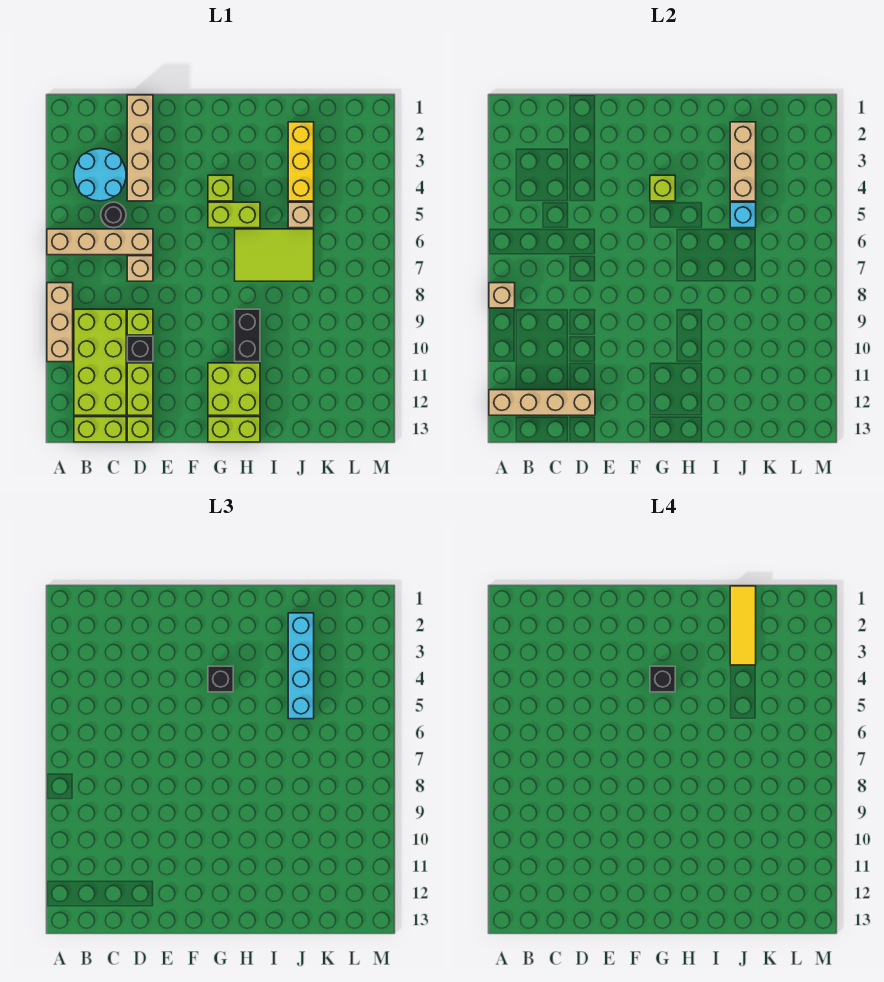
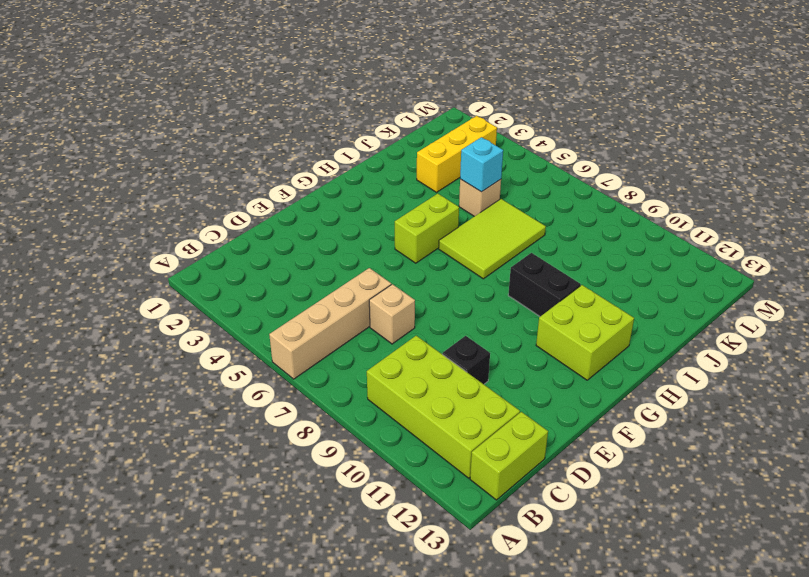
yellow brick J3:L3 level 1 -> yellow brick J2:J4 level 1
none -> tan brick A8:A10 level 1
none -> cyan round brick B3:C4 level 1
none -> black round brick C5 level 1

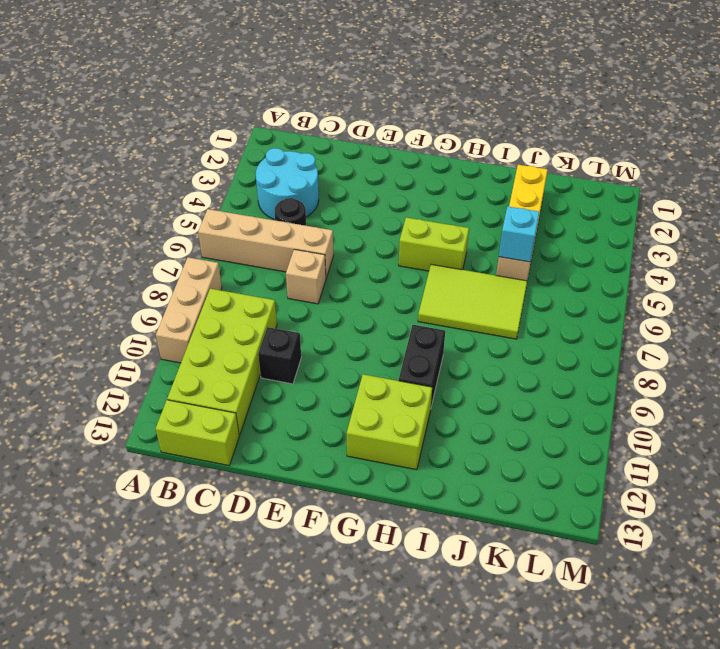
none -> tan brick D1:D4 level 1
none -> lime brick D9 level 1
none -> lime brick D11:D12 level 1

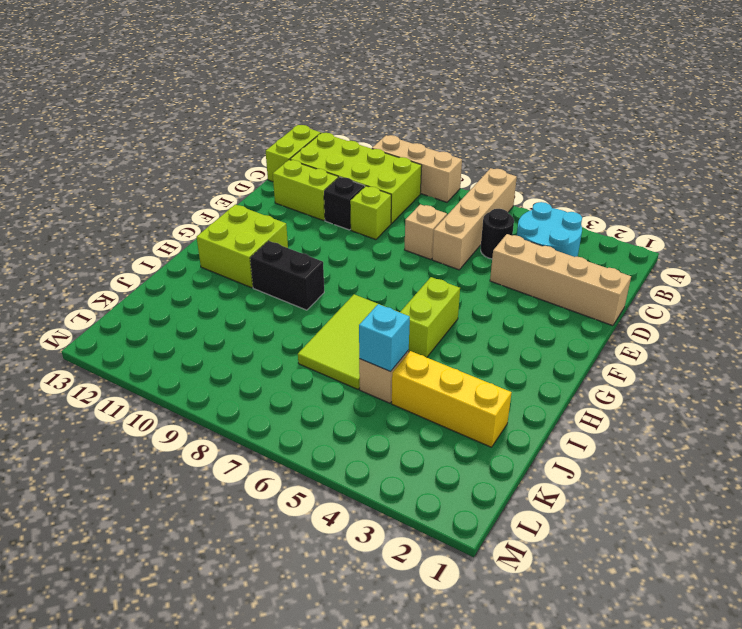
none -> lime brick D13 level 1
none -> lime brick G4 level 1
none -> lime brick G13:H13 level 1

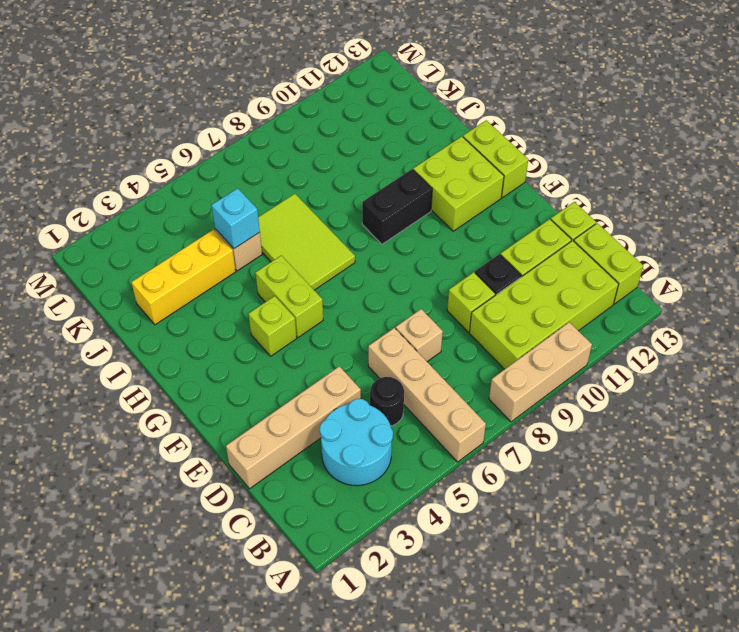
none -> tan brick A8 level 2
none -> tan brick A12:D12 level 2
none -> lime brick G4 level 2

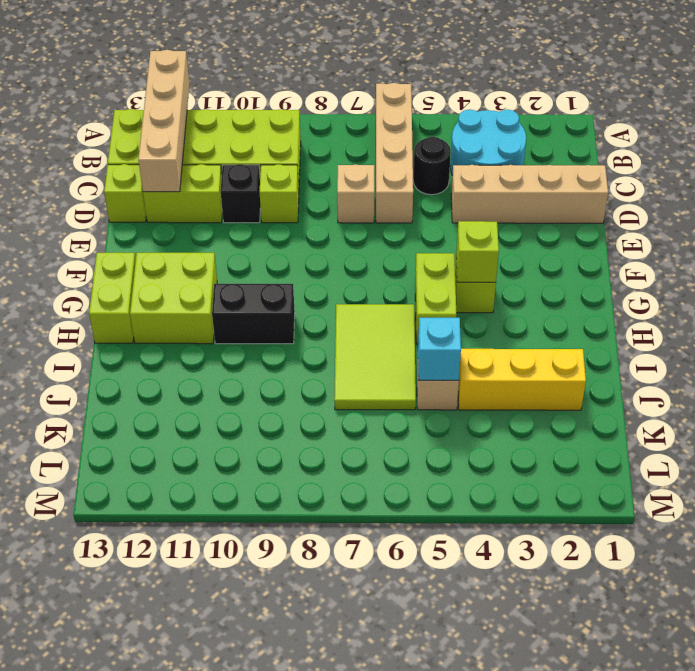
none -> tan brick A8:A10 level 1
none -> tan brick A8 level 2
none -> tan brick J2:J4 level 2

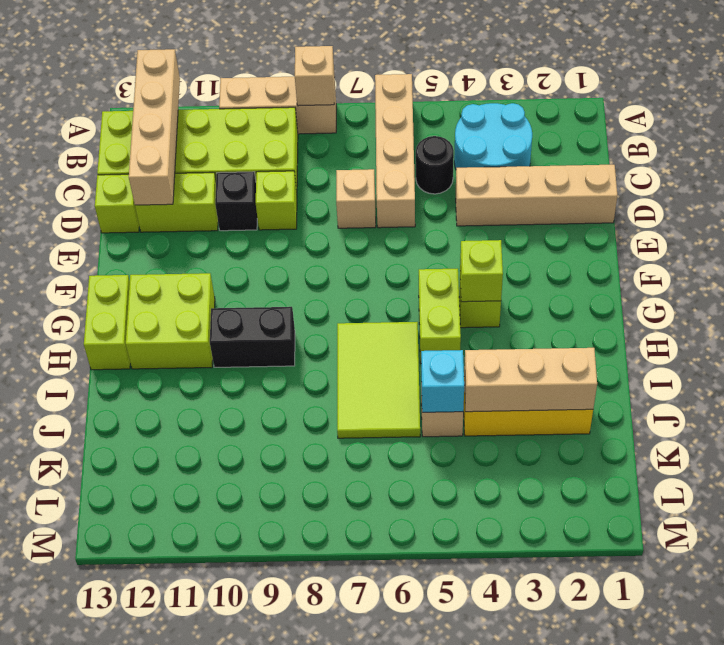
none -> black brick G4 level 3
none -> cyan brick J2:J5 level 3
none -> black brick G4 level 4

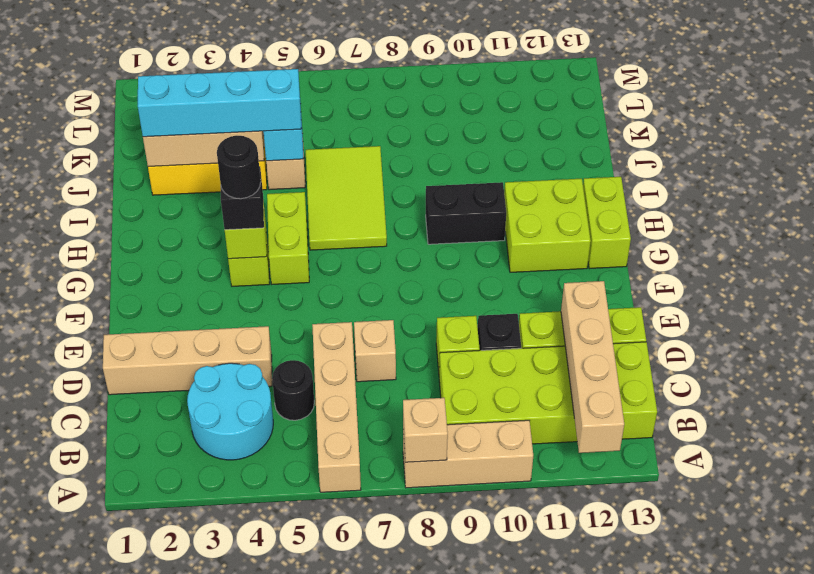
black round brick G4 level 4 -> black brick G4 level 4
none -> yellow tile J1:J3 level 4

